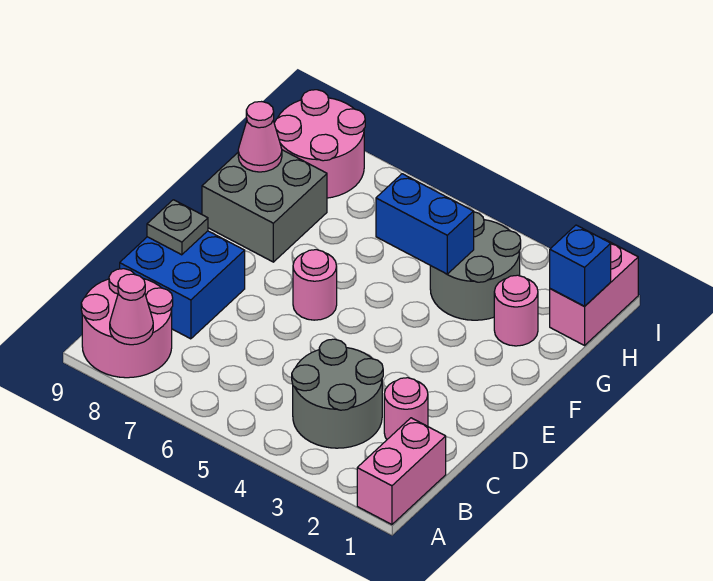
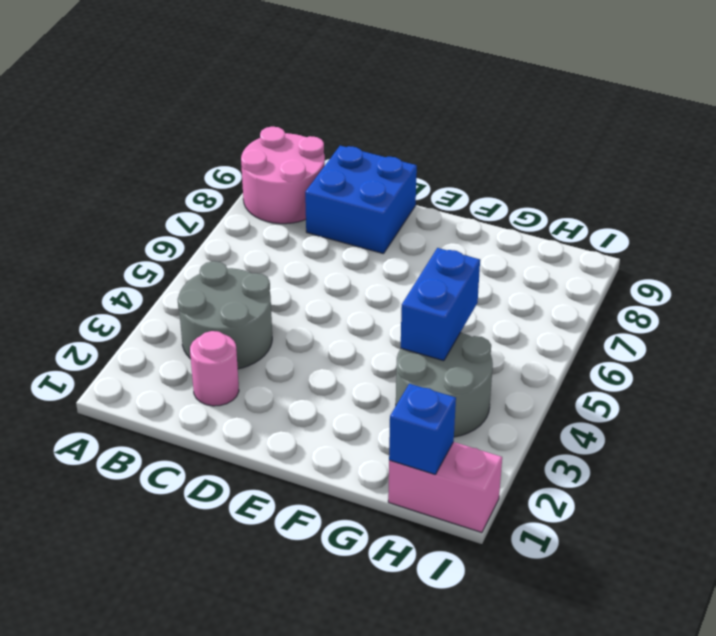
none -> pink brick A1:B1 level 1
none -> pink round brick E6 level 1
none -> grey brick F8:G9 level 1

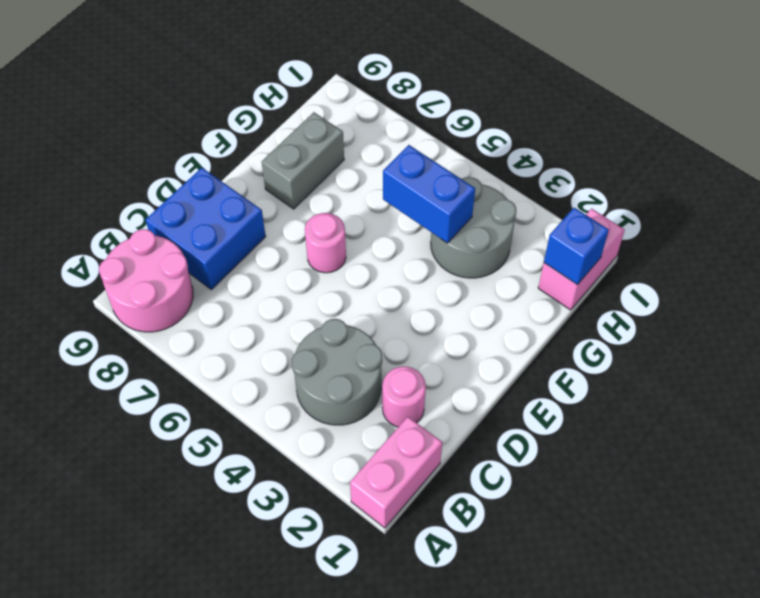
grey brick F8:G8 level 1 -> grey brick F8:G9 level 1
none -> pink round brick G2 level 1
none -> pink round brick H8:I9 level 1
none -> pink cone A8 level 2

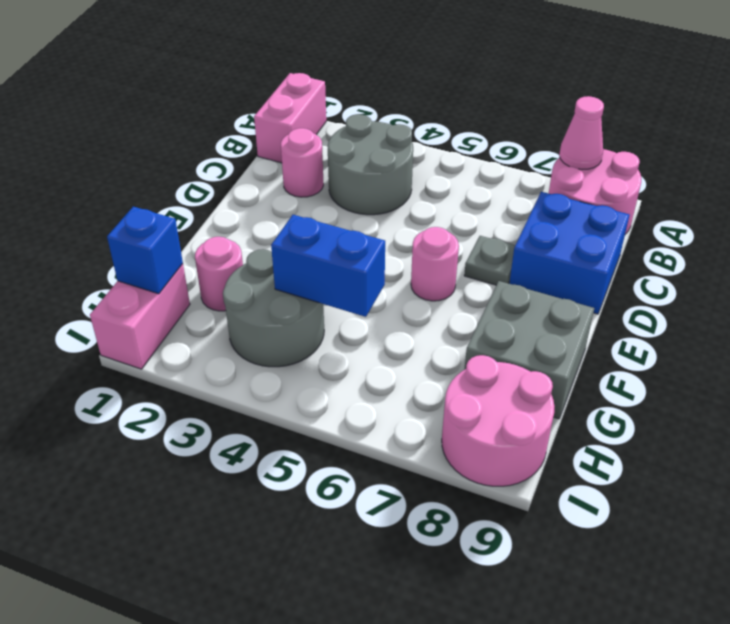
grey plate D7 level 1 -> grey plate D9 level 2
none -> pink cone G9 level 2

